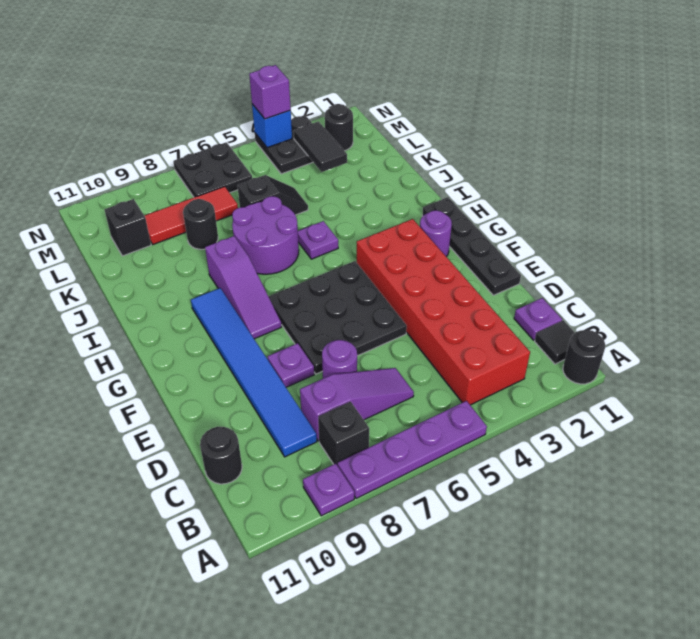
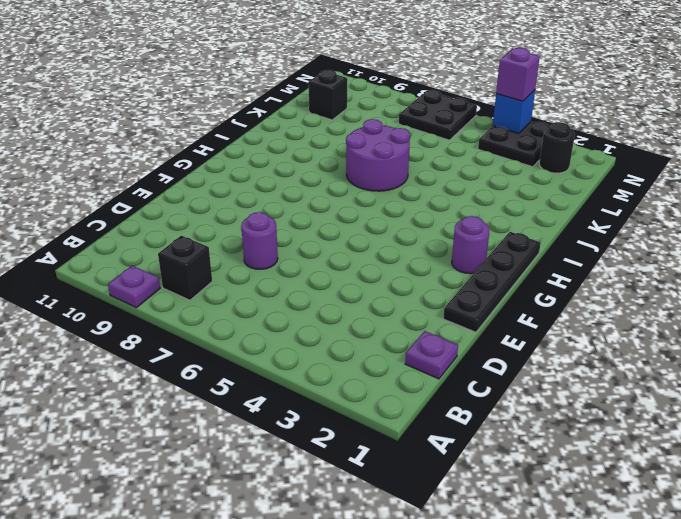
none -> black round brick A1 level 1
none -> purple plate A5:A8 level 1
none -> black tile B1 level 1

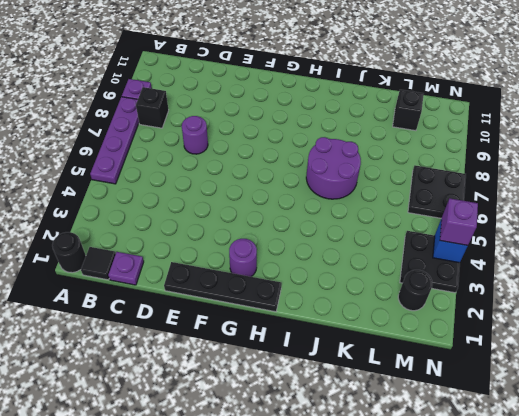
none -> red brick B3:G4 level 1
none -> purple slope C6:C8 level 1 top 8
none -> blue tile C9:H9 level 1

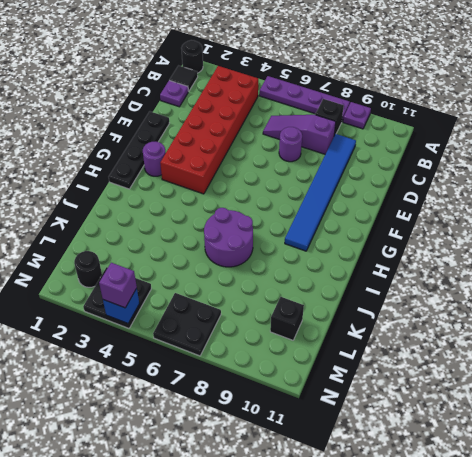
none -> black round brick C11 level 1
none -> black plate E5:G7 level 1
none -> purple plate E8 level 1

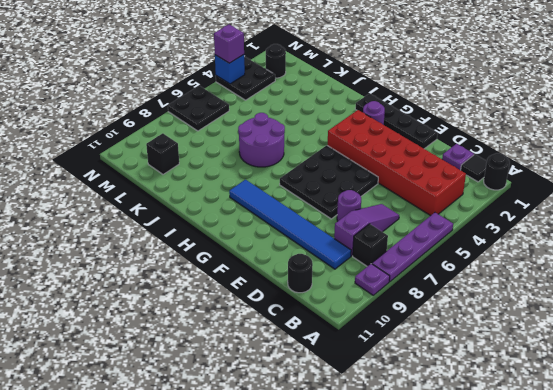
none -> purple plate E8 level 1
none -> purple slope G8:I8 level 1 top I
none -> purple plate I5 level 1

